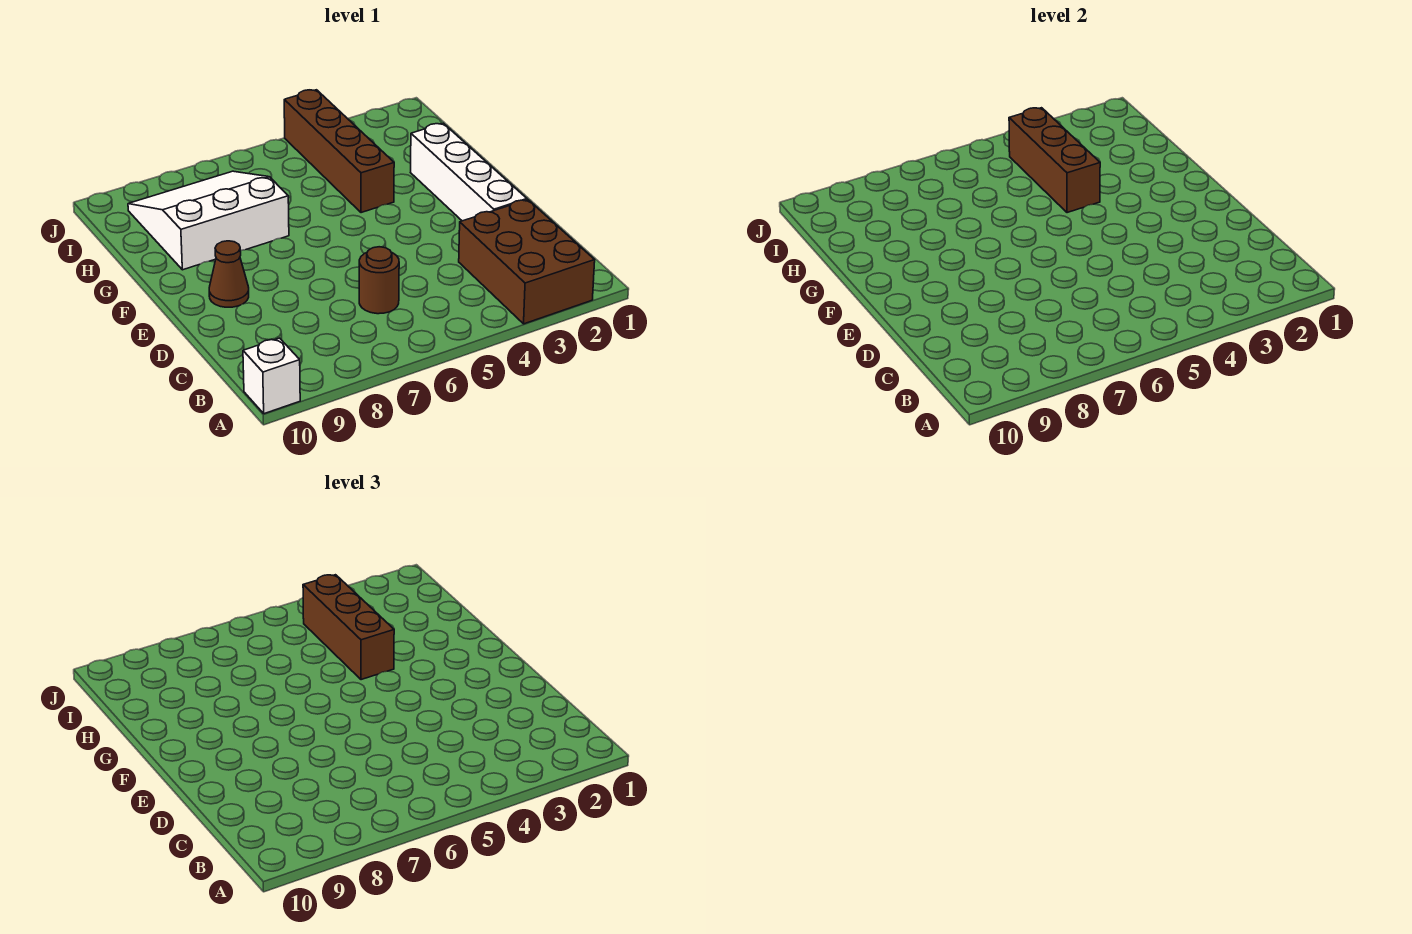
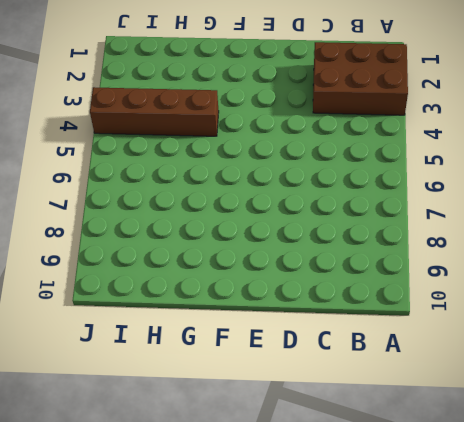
none -> white brick A10 level 1
none -> brown round brick C6 level 1

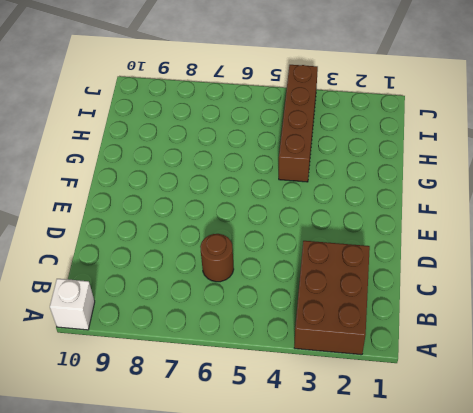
none -> white brick D2:G2 level 1
none -> brown cone E9 level 1

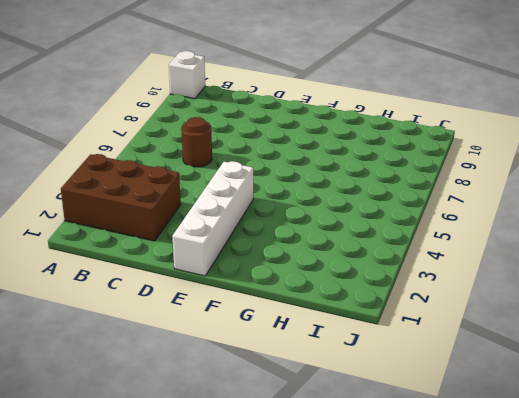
white brick E1:E4 level 1 -> white brick D2:G2 level 1
none -> brown cone E9 level 1
none -> brown brick G4:J4 level 1

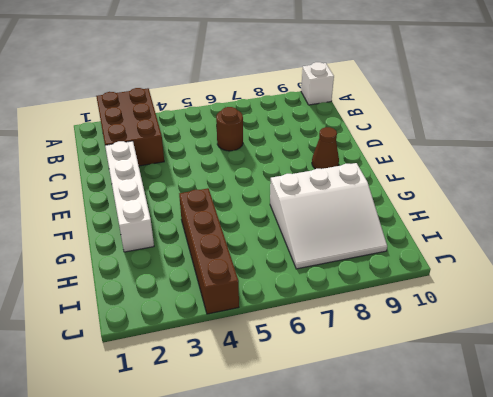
none -> brown brick G4:I4 level 2
none -> brown brick G4:I4 level 3

